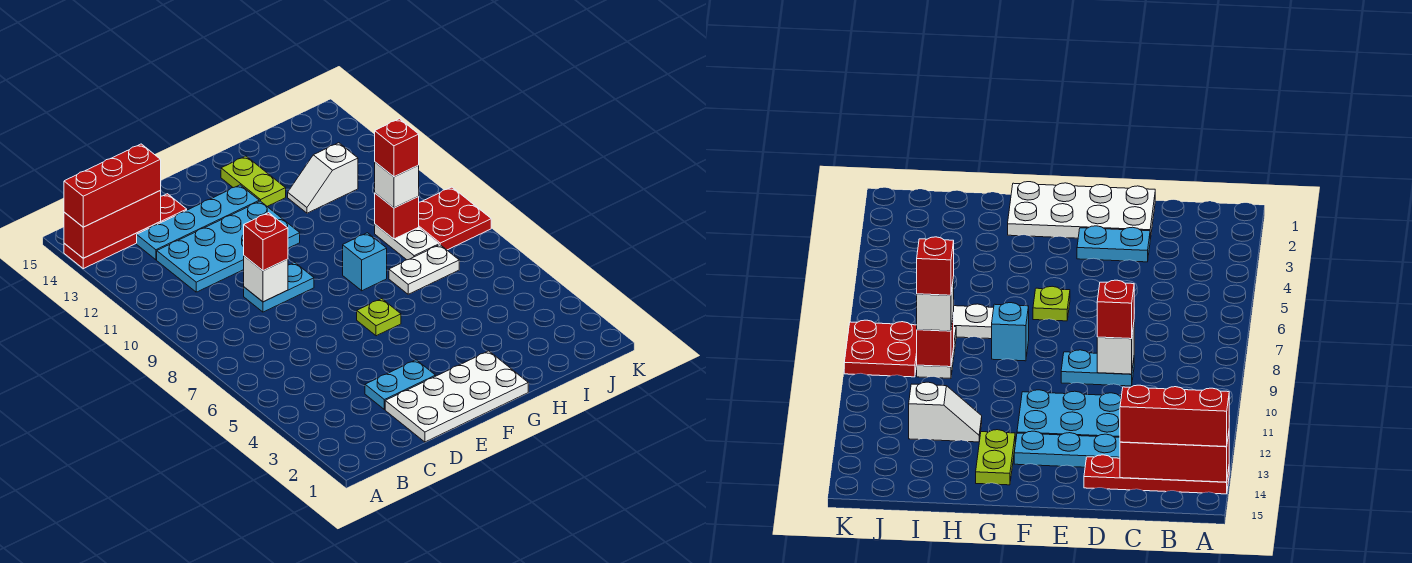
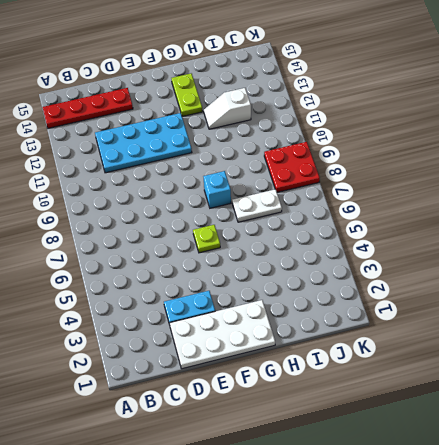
none -> cyan plate C13:F13 level 1
none -> cyan plate D9:E9 level 1
none -> white plate I8:I9 level 1

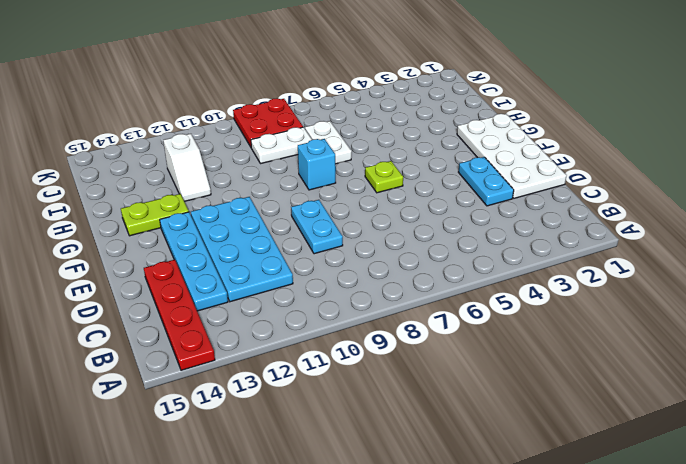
none -> red brick A14:C14 level 2
none -> white brick D9 level 2
none -> red brick I9 level 2

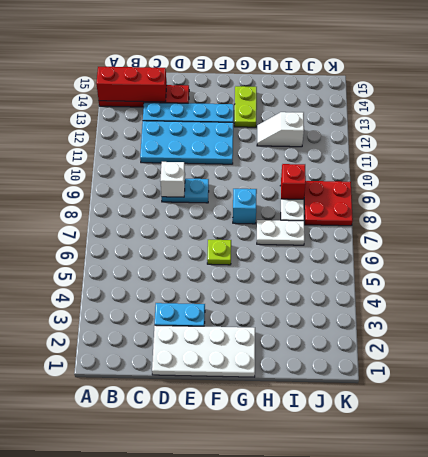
none -> red brick A14:C14 level 3
none -> red brick D9 level 3
none -> white brick I9 level 3

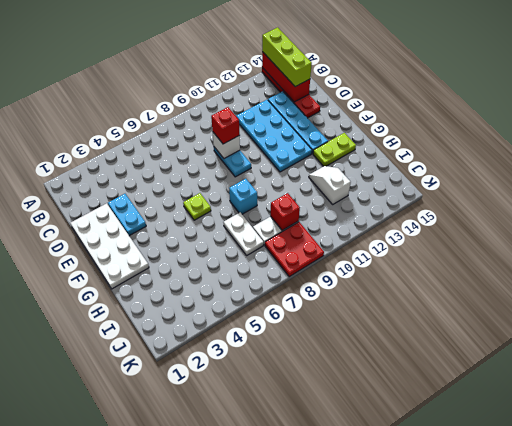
lime brick A14:C14 level 3 -> red brick A14:C14 level 3
none -> white brick I9 level 3
none -> red brick I9 level 4

